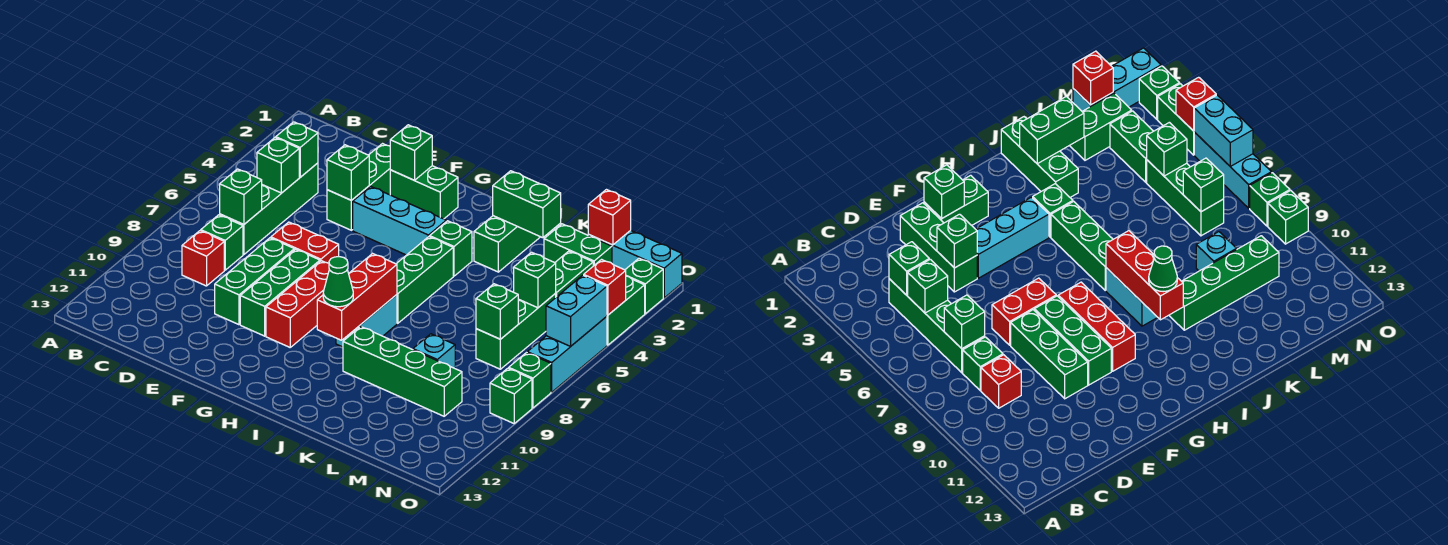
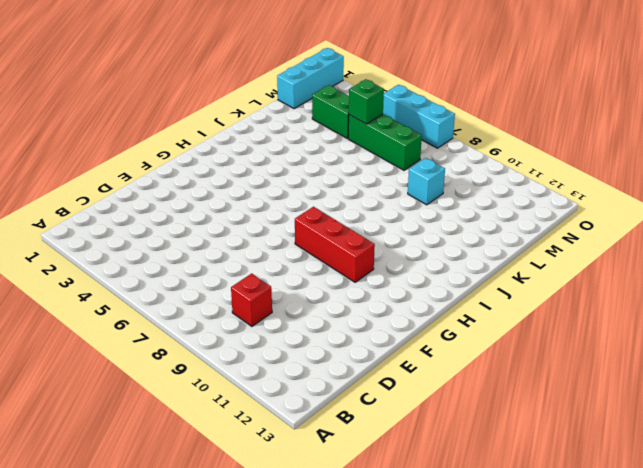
none -> green brick C4:C7 level 1
none -> green brick C8 level 1
none -> green brick E2:E4 level 1
none -> red brick E7:F7 level 1

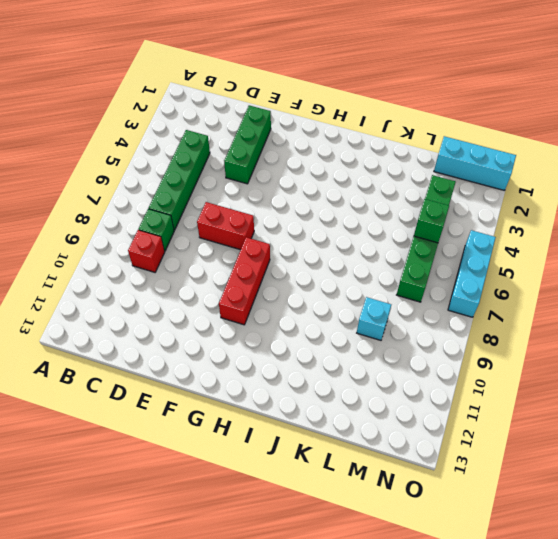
none -> green brick E8:E10 level 1
none -> green brick F2:G2 level 1
none -> cyan brick F4:H4 level 1
none -> green brick F8:F10 level 1

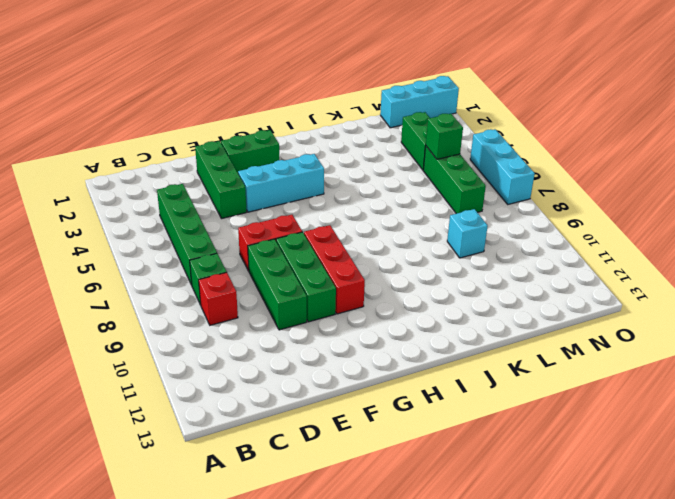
none -> green brick I4 level 1
none -> green brick I5:I7 level 1
none -> cyan brick I8:I9 level 1
none -> green brick J1:J3 level 1

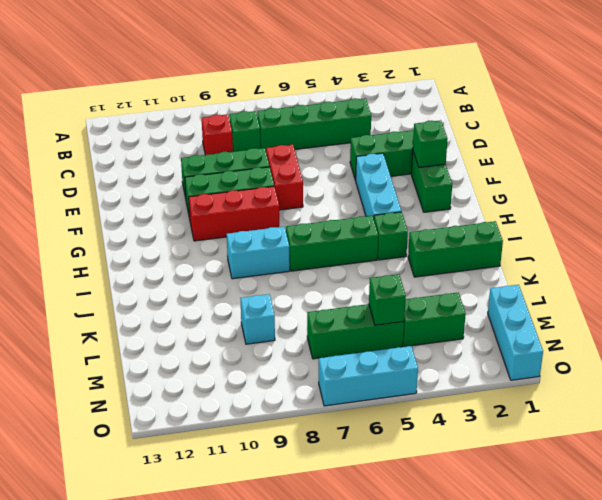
none -> green brick J10:M10 level 1
none -> green brick L2:M2 level 1
none -> green brick O2 level 1
none -> green brick O3:O4 level 1

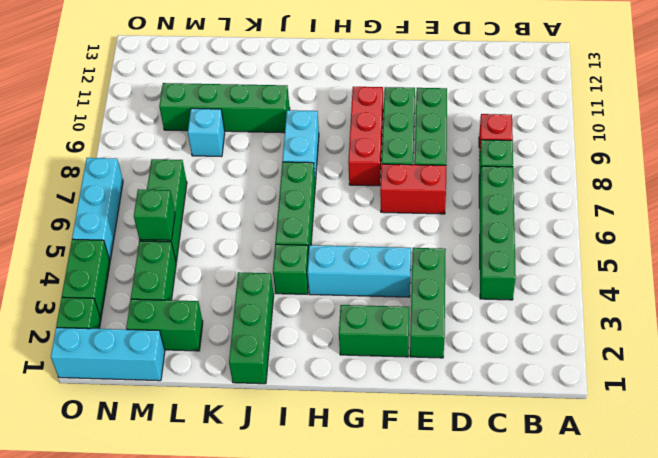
none -> green brick O8 level 1
none -> green brick O9 level 1
none -> green brick C4 level 2
none -> green brick C5 level 2

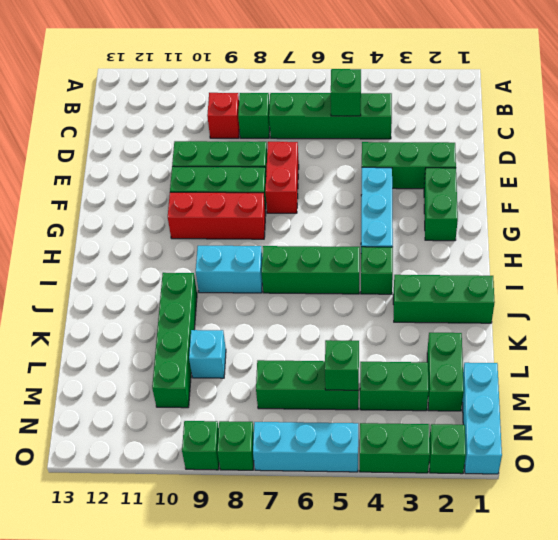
none -> green brick C4 level 2
none -> green brick C7 level 2
none -> green brick E4 level 2
none -> green brick F2 level 2

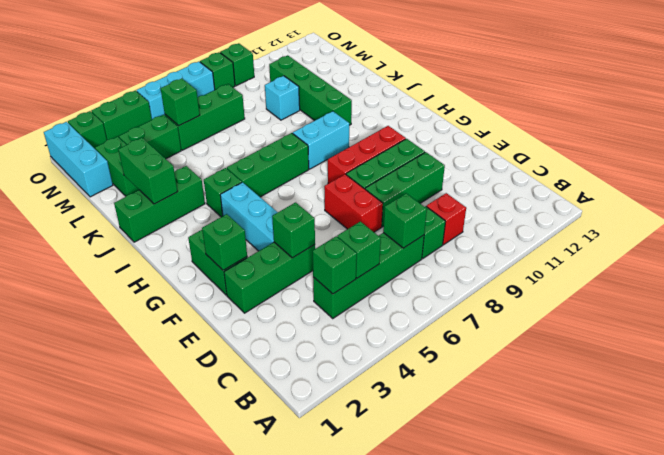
none -> red brick I8:I10 level 2
none -> red brick M1 level 2
none -> green brick M7 level 2
none -> red brick O4 level 2

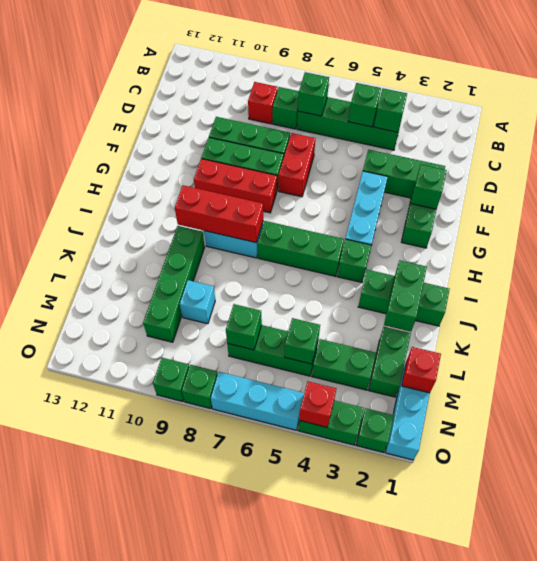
none -> green brick E4 level 2
none -> cyan brick O5:O6 level 2
none -> green cone I10 level 3

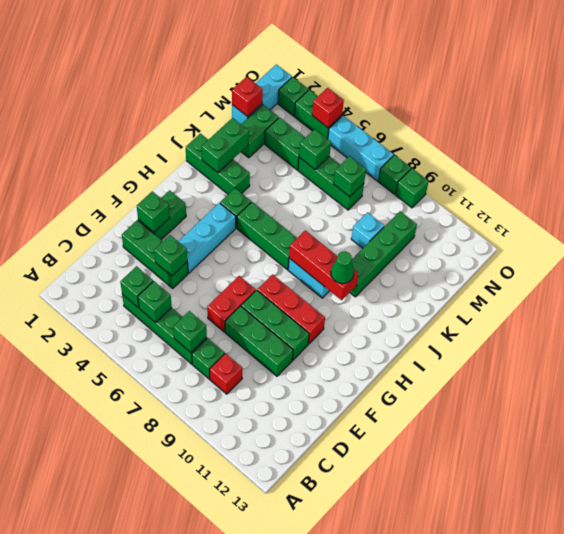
none -> cyan brick O5:O6 level 2

